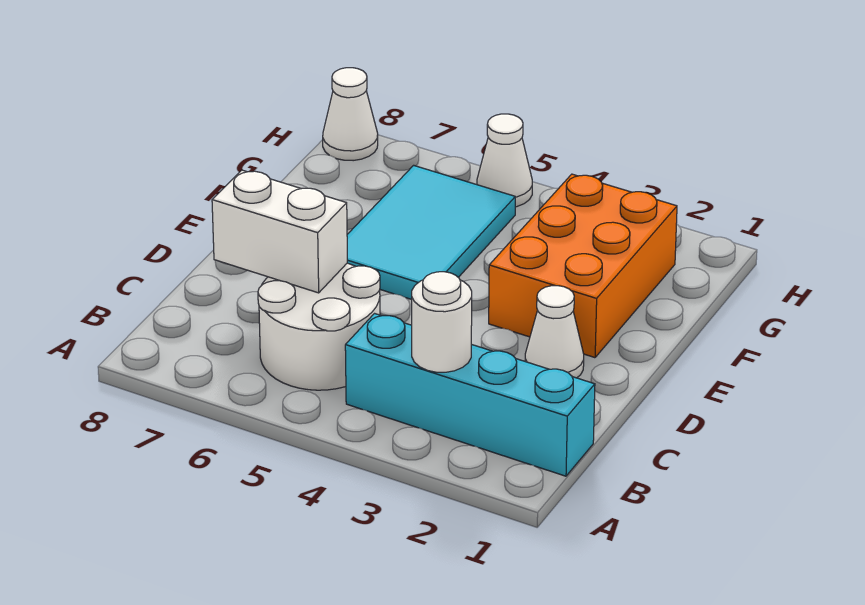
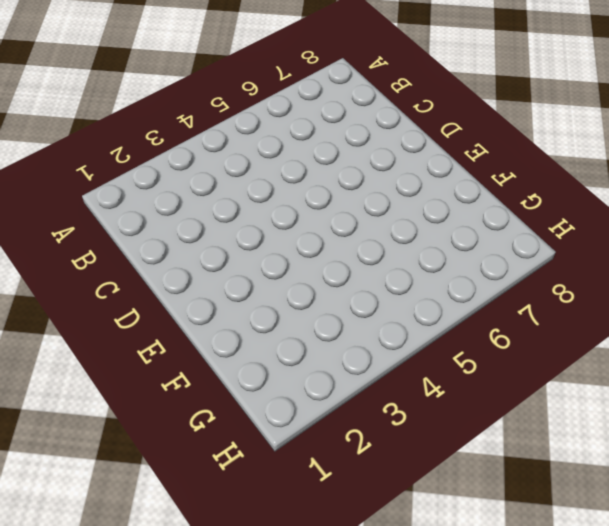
none -> cyan brick B1:B4 level 1
none -> white round brick B5:C6 level 1

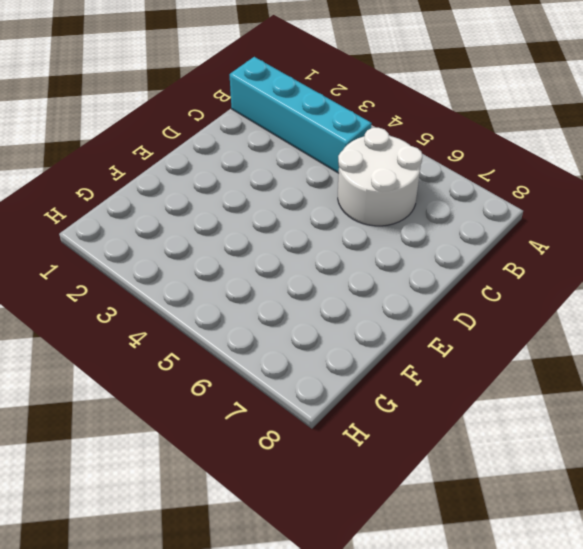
none -> white cone D2 level 1
none -> orange brick E2:G3 level 1

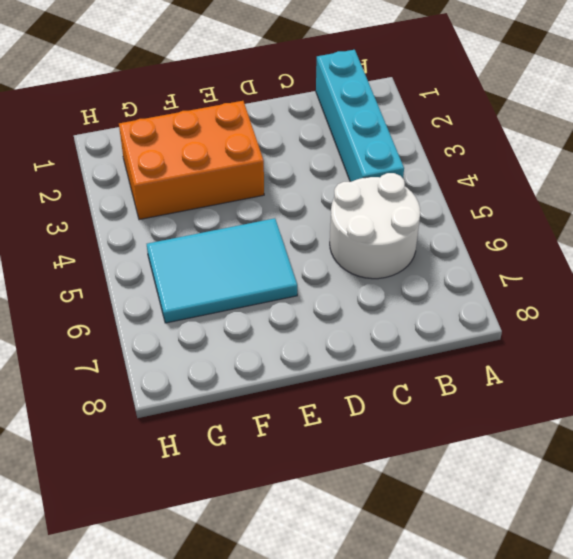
none -> white cone D2 level 1
none -> white cone H5 level 1

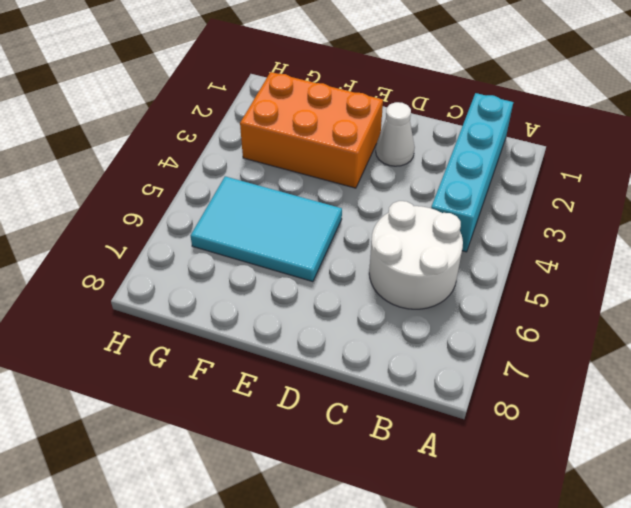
none -> white cone H5 level 1
none -> white cone H8 level 1

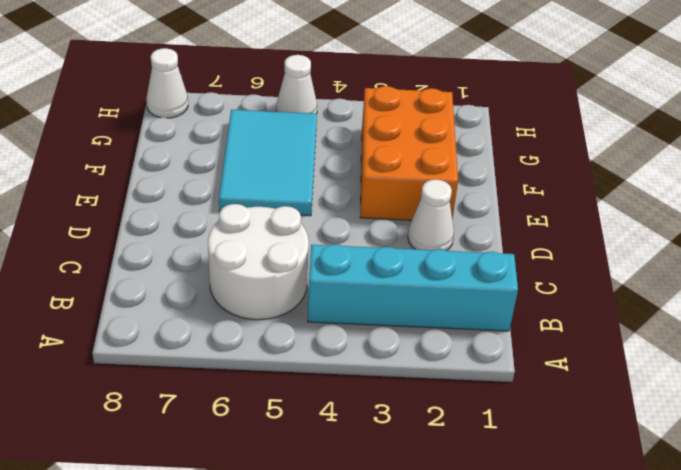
none -> white round brick B3 level 2
none -> white brick C6:C7 level 2

